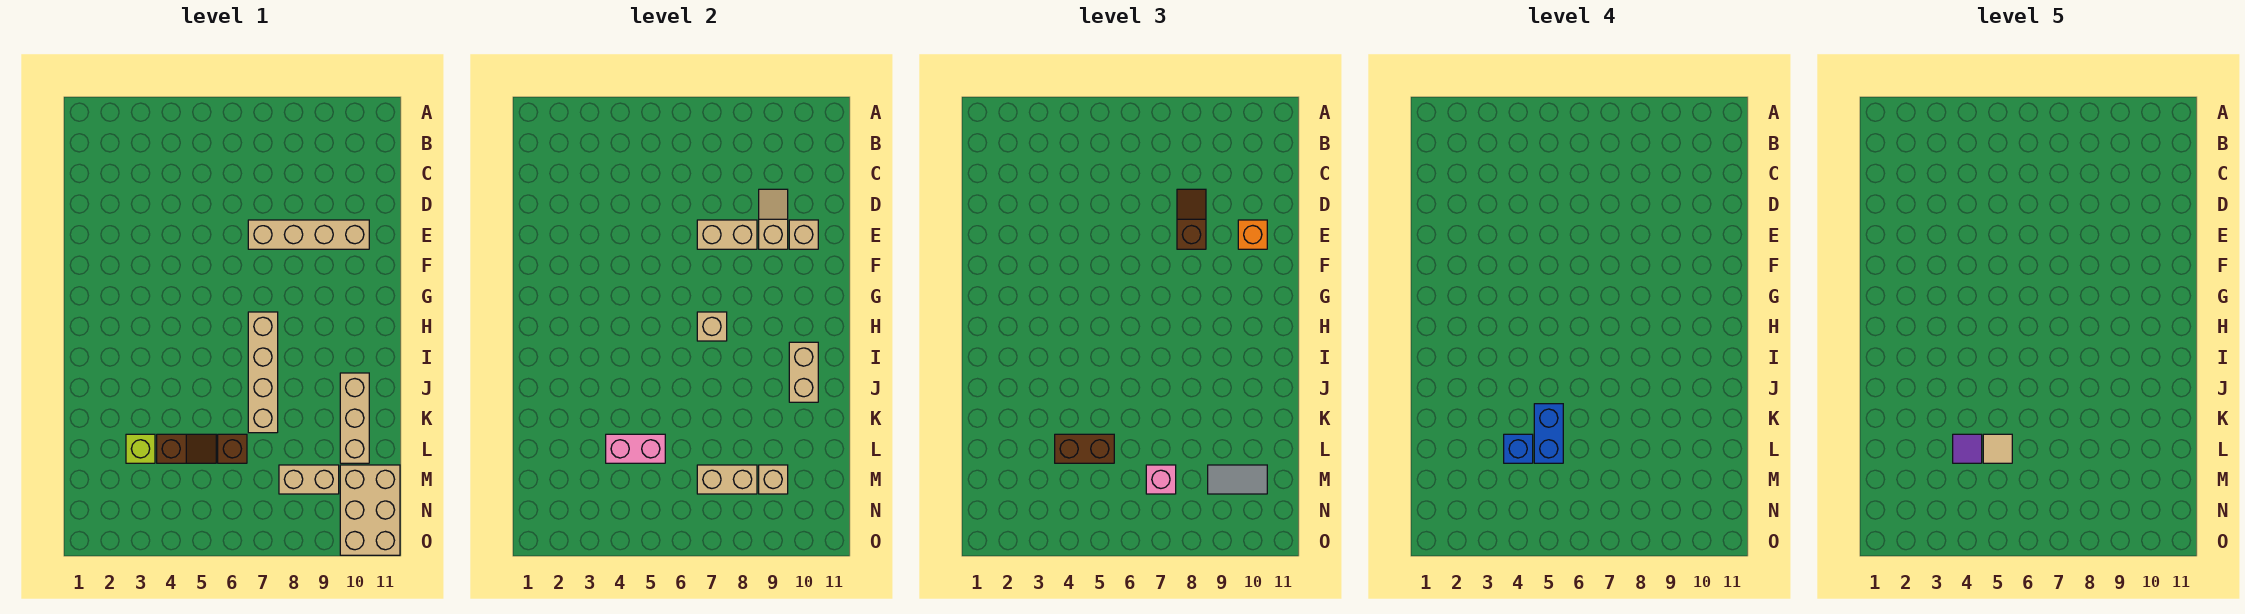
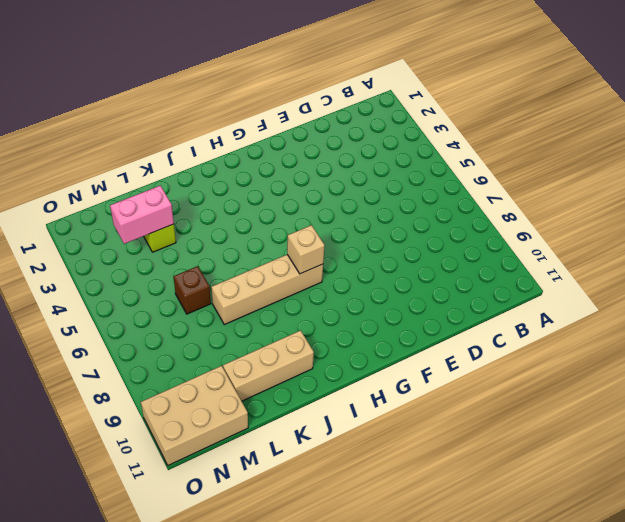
pink brick L3:M3 level 2 -> pink brick L4:L5 level 2
none -> tan brick E7:E10 level 1
none -> brown slope L4:L5 level 1 top 4
none -> tan brick M8:M9 level 1

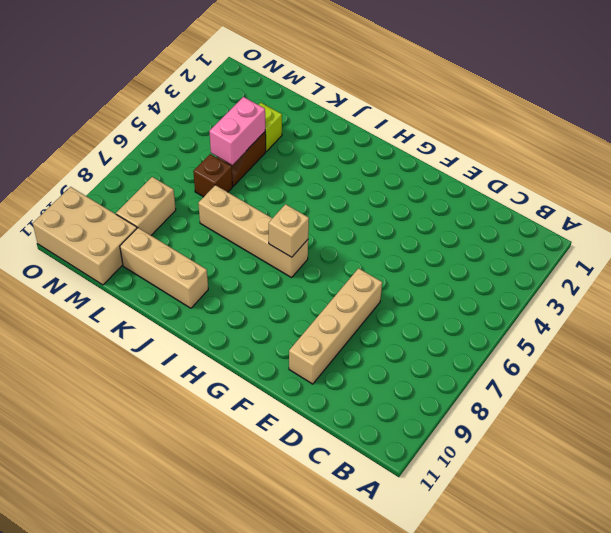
none -> tan slope D9:E9 level 2 top E
none -> tan brick E7:E8 level 2
none -> tan brick E10 level 2

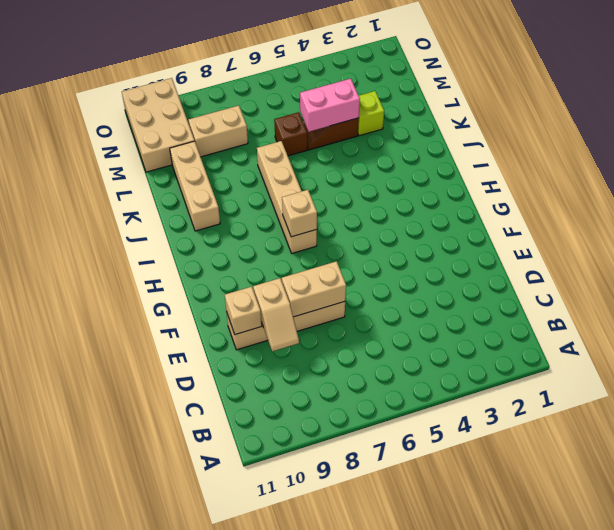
none -> tan brick I10:J10 level 2
none -> tan brick M7:M8 level 2
none -> tan brick M9 level 2

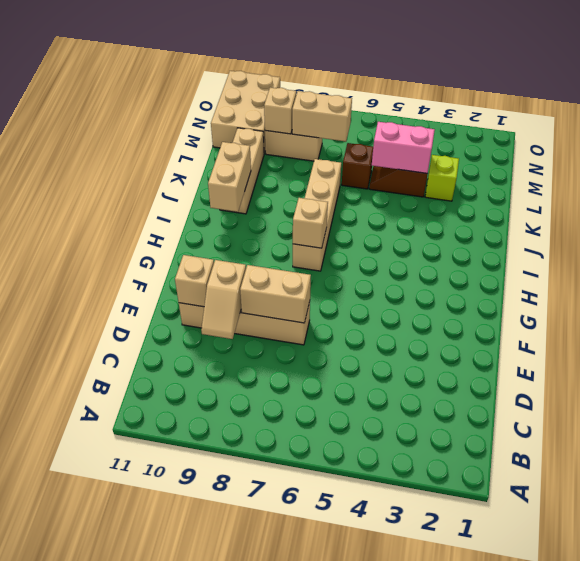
none -> brown slope D8:E8 level 3 top E
none -> orange brick E10 level 3
none -> brown brick L4:L5 level 3

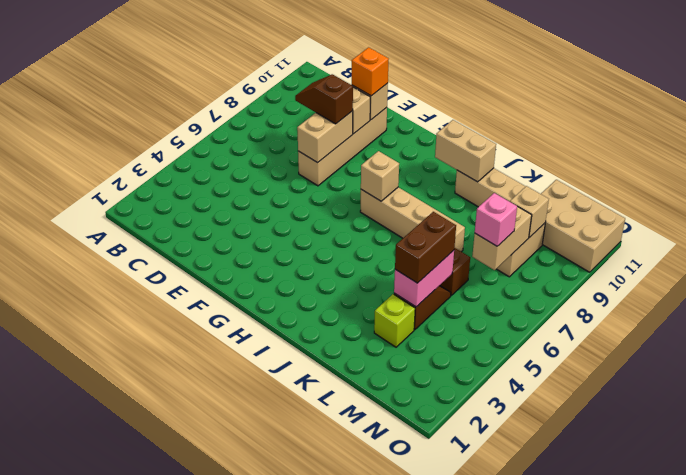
none -> grey tile M9:M10 level 3
none -> blue brick K5:L5 level 4
none -> blue brick L4 level 4

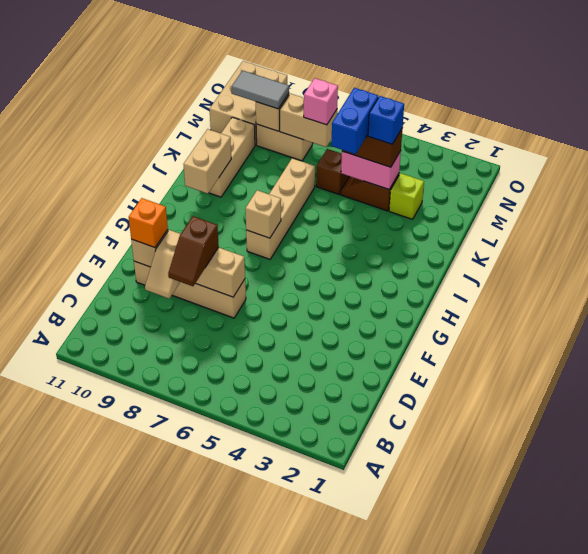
none -> purple tile L4 level 5
none -> tan tile L5 level 5

